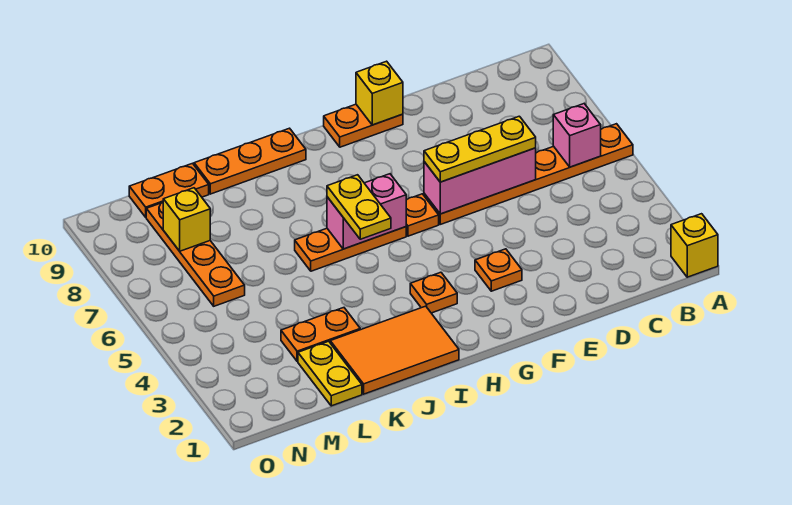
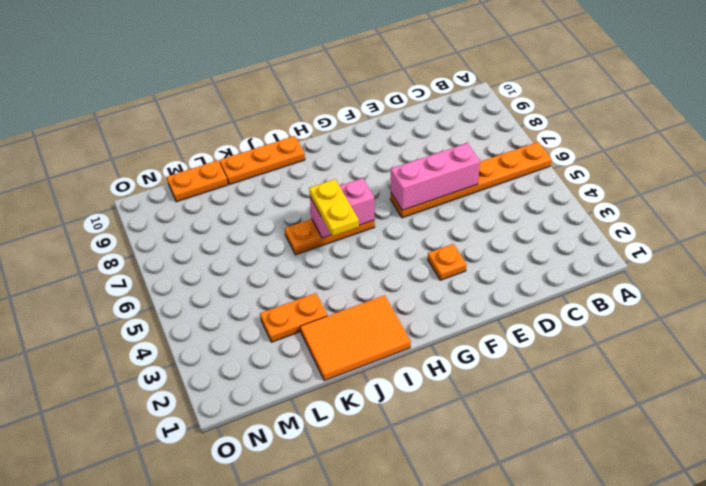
none -> yellow brick A1 level 1
none -> orange plate F10:G10 level 1
none -> orange plate G6 level 1

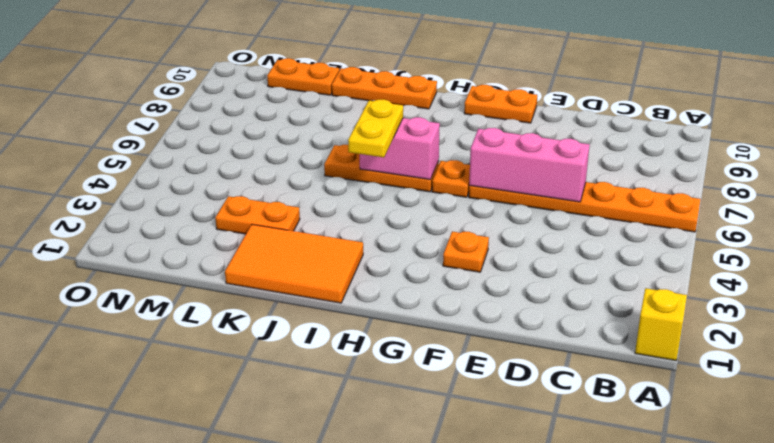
none -> orange plate H3 level 1
none -> yellow plate L1:L2 level 1
none -> orange plate M6:M9 level 1

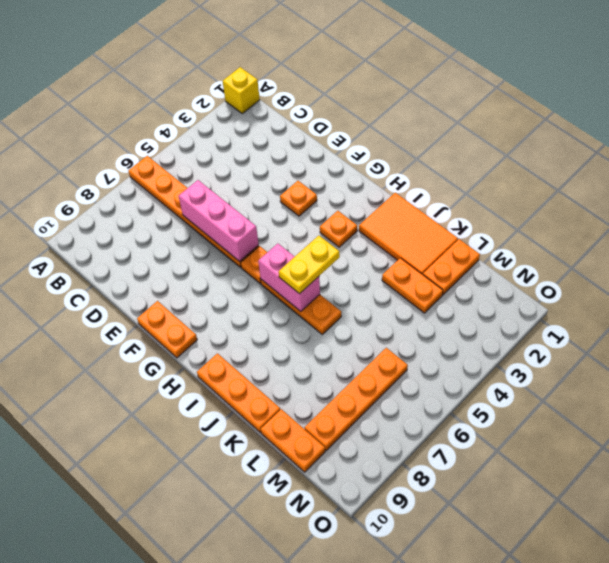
orange plate L1:L2 level 1 -> yellow plate L1:L2 level 1
none -> pink brick B6 level 2
none -> yellow brick F10 level 2
none -> yellow brick M8 level 2

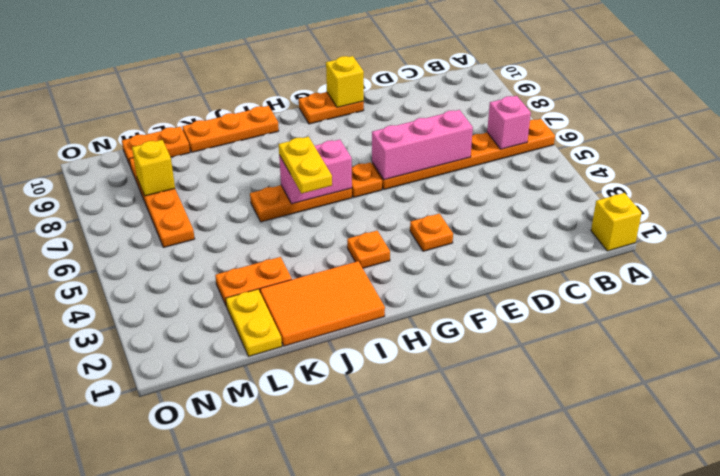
none -> yellow plate D6:F6 level 3

